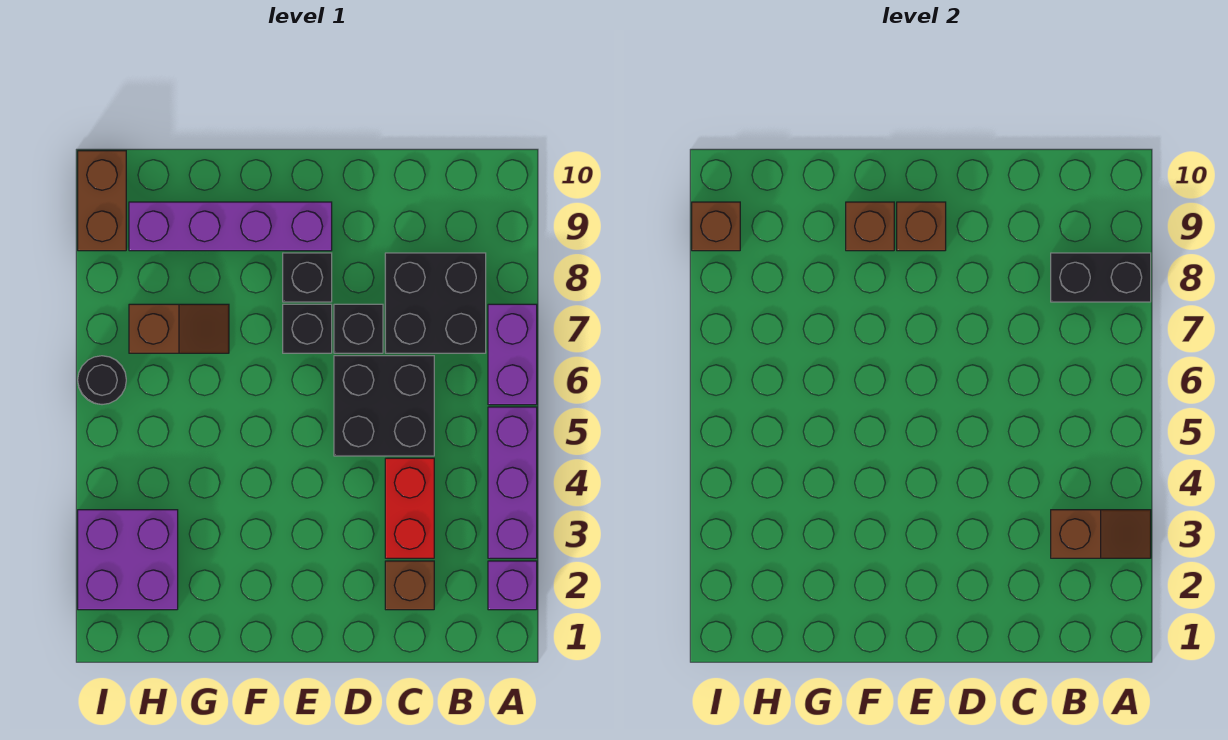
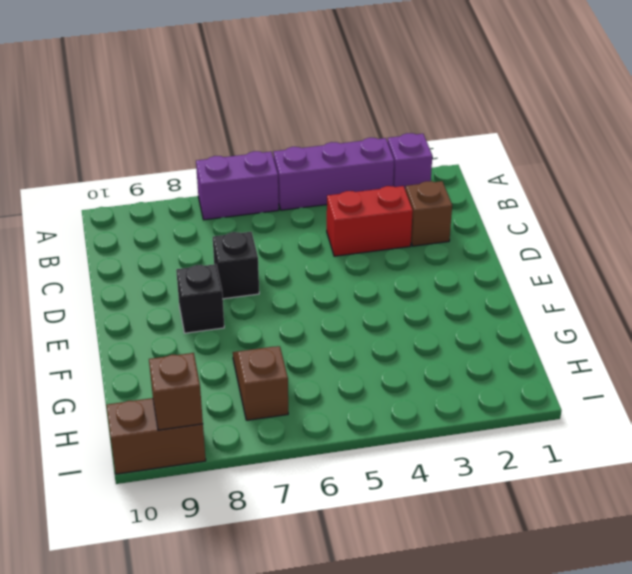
none -> black brick B7:C8 level 1
none -> black brick C5:D6 level 1
none -> black brick E7 level 1

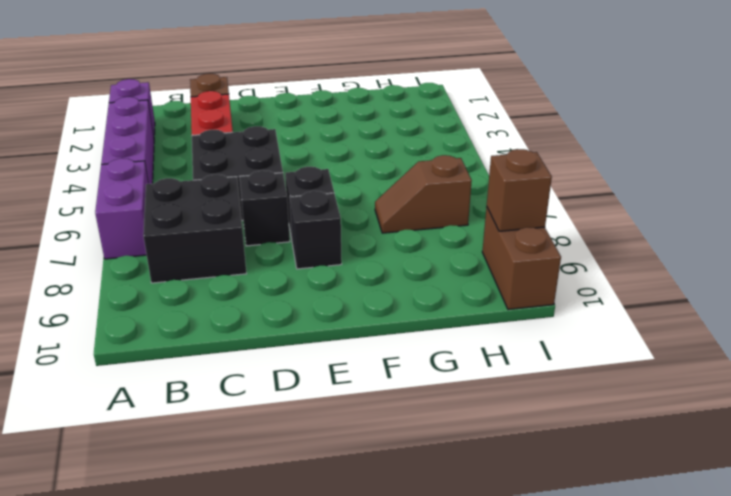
none -> purple brick E9:H9 level 1
none -> purple brick H2:I3 level 1
none -> black round brick I6 level 1

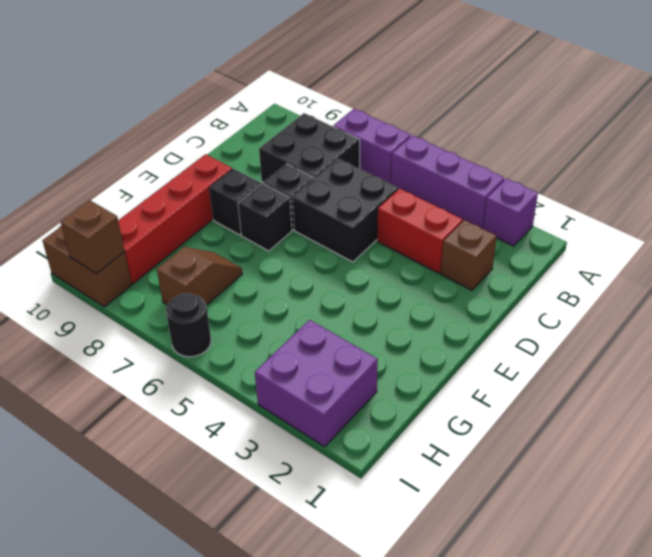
red brick E9:H9 level 1 -> purple brick E9:H9 level 1
none -> brown slope A3:B3 level 2 top B
none -> black brick A8:B8 level 2
none -> brown brick E9 level 2

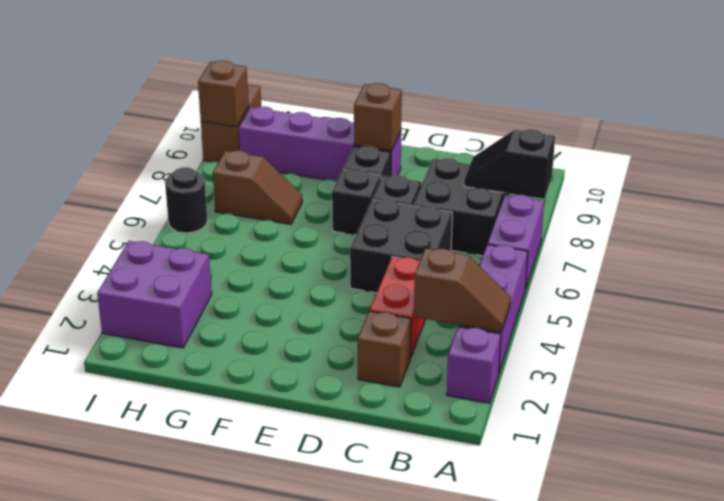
black slope A8:B8 level 2 top A -> black brick A8:B8 level 2
none -> brown brick F9 level 2

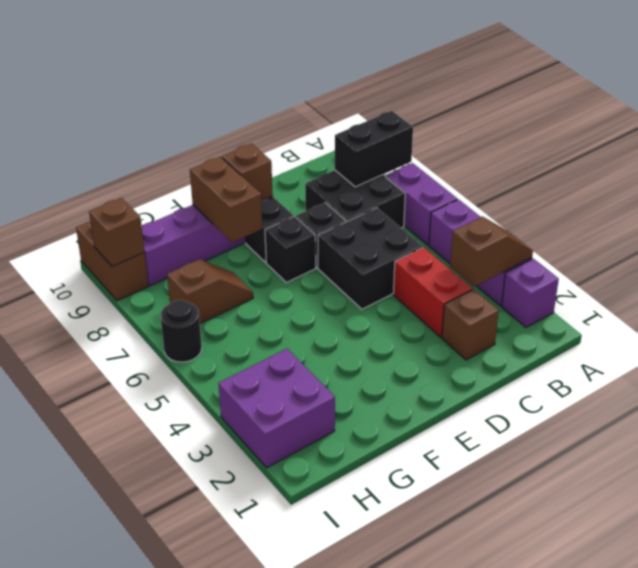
brown brick F8:F9 level 2 -> brown brick F9 level 2

